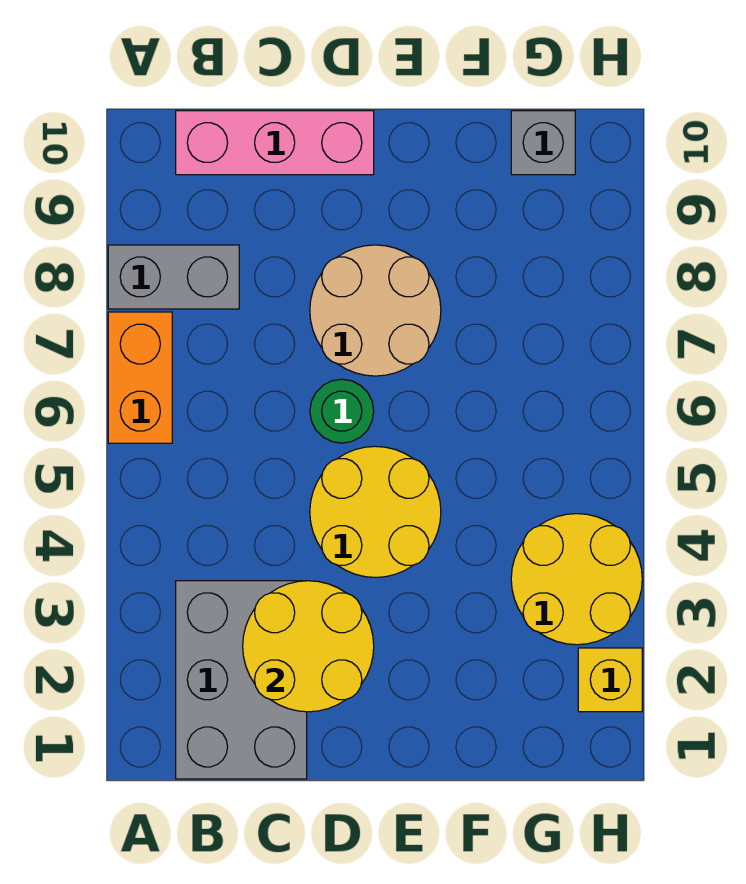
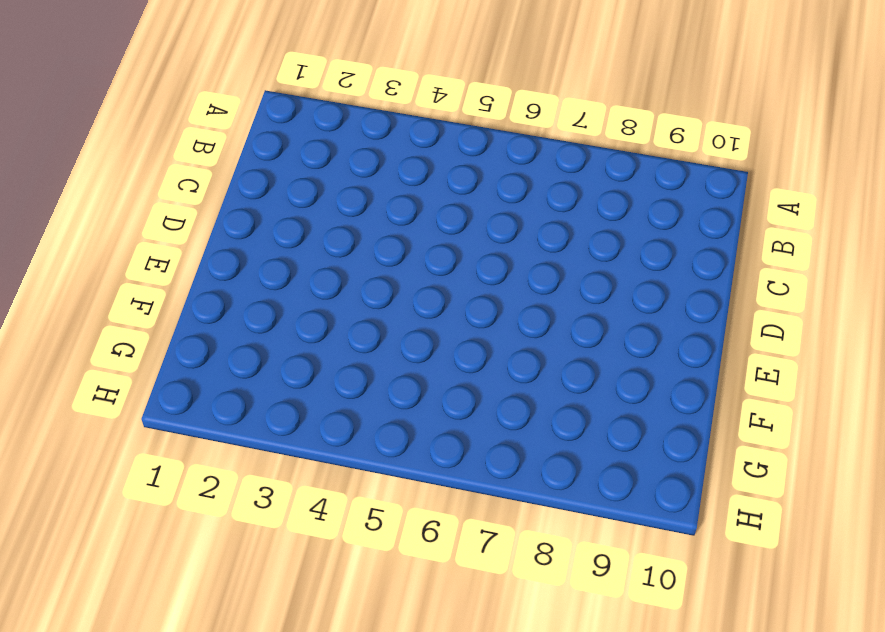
none -> orange brick A6:A7 level 1
none -> grey brick A8:B8 level 1

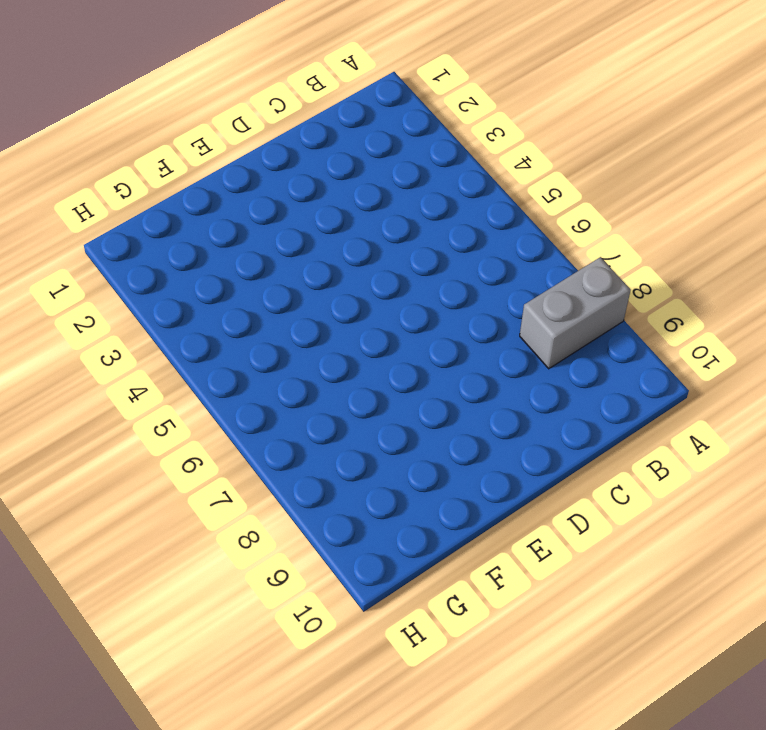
none -> orange brick A6:A7 level 1
none -> grey brick B1:C3 level 1

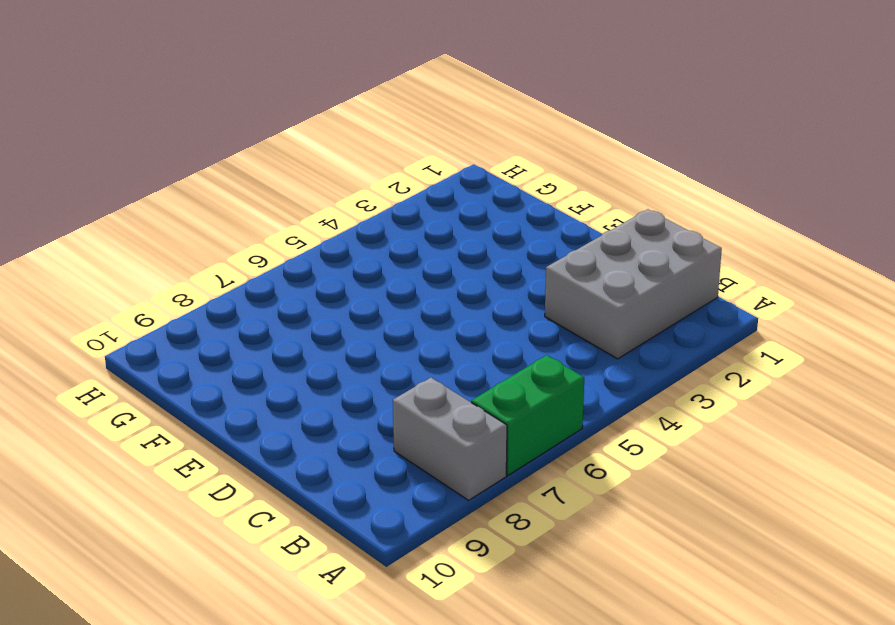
green brick A6:A7 level 1 -> orange brick A6:A7 level 1
none -> pink brick B10:D10 level 1
none -> yellow round brick D4:E5 level 1

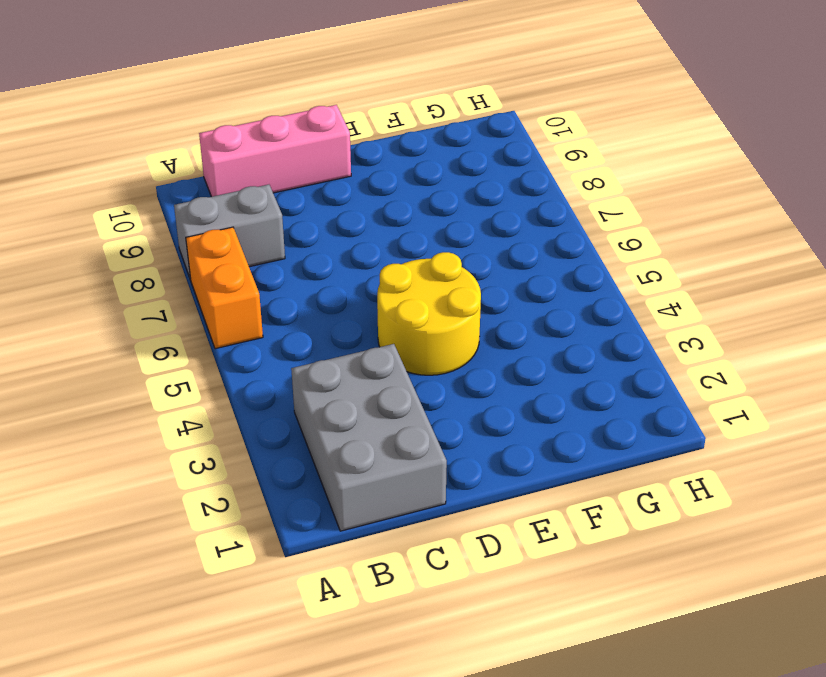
none -> green round brick D6 level 1
none -> tan round brick D7:E8 level 1

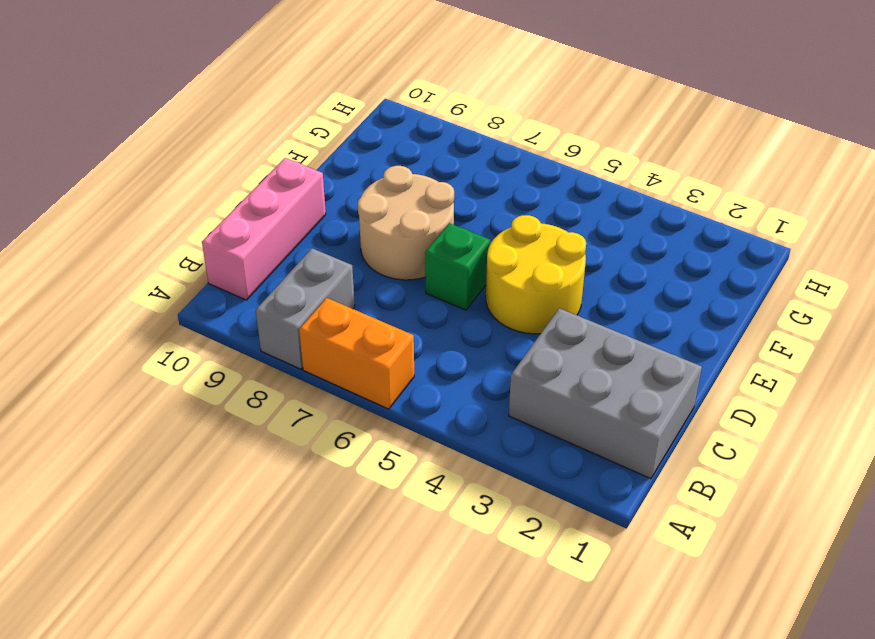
green brick D6 level 1 -> green round brick D6 level 1
none -> yellow round brick G3:H4 level 1
none -> grey brick G10 level 1

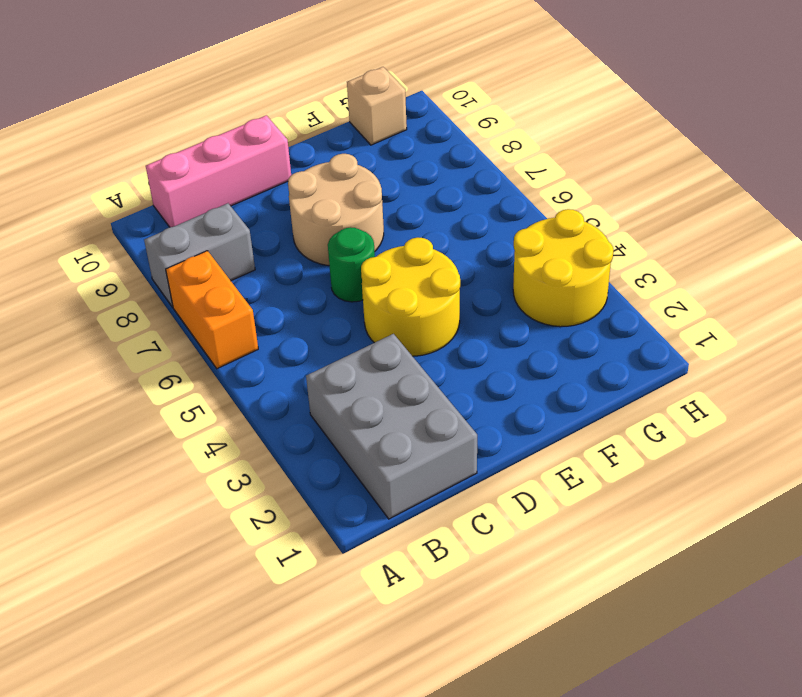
tan brick G10 level 1 -> grey brick G10 level 1
none -> yellow brick H2 level 1
none -> yellow round brick C2:D3 level 2

